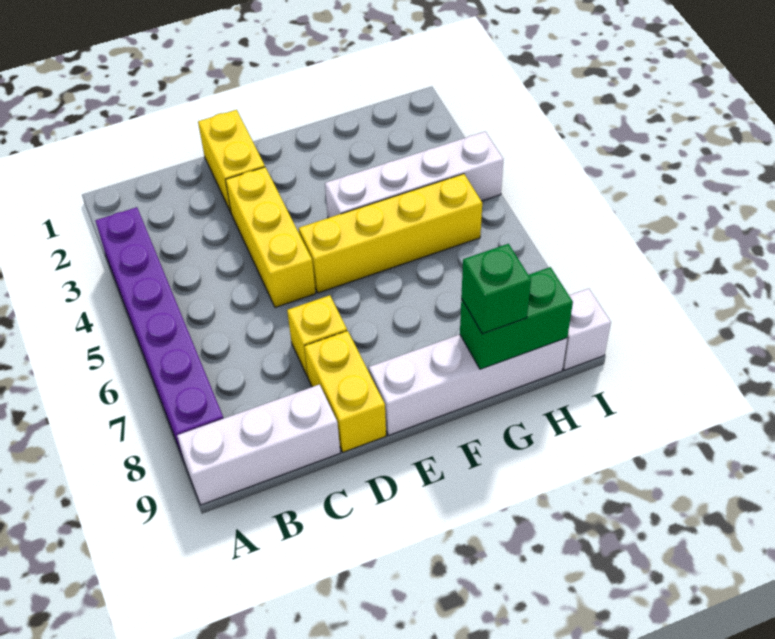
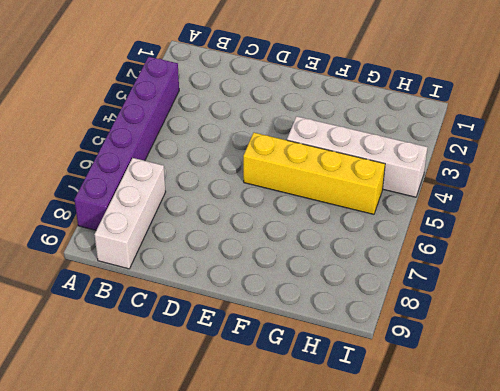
white brick B7:B9 level 1 -> white brick A9:C9 level 1
none -> yellow brick D1:D2 level 1
none -> yellow brick D3:D5 level 1
none -> yellow brick D7 level 1

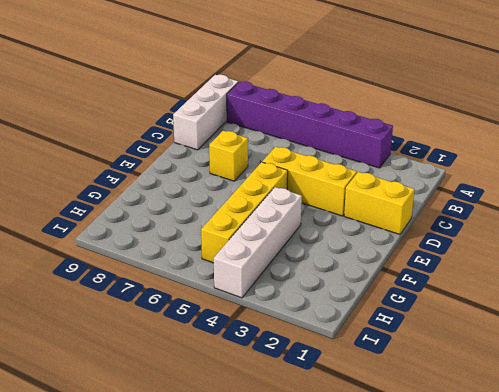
none -> yellow brick D8:D9 level 1
none -> white brick E9:H9 level 1
none -> white brick I9 level 1

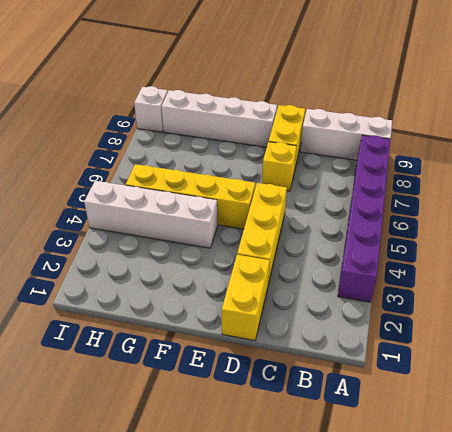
none -> green brick G9:H9 level 2
none -> green brick G9 level 3

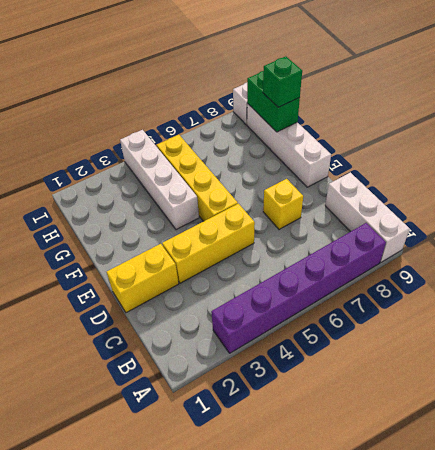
none -> yellow brick D8:D9 level 1

